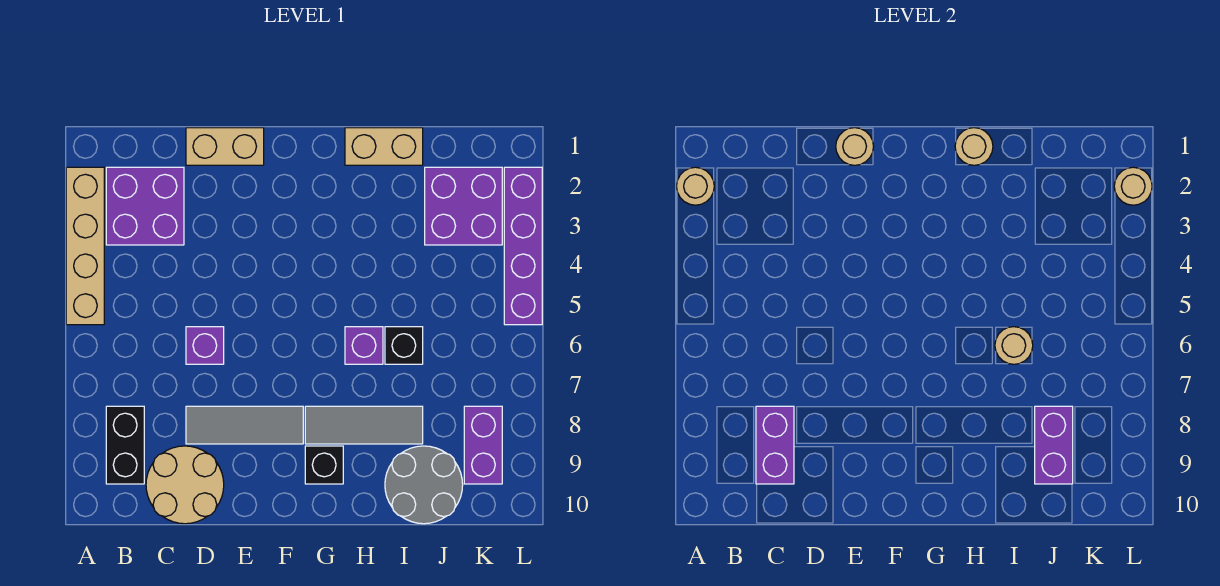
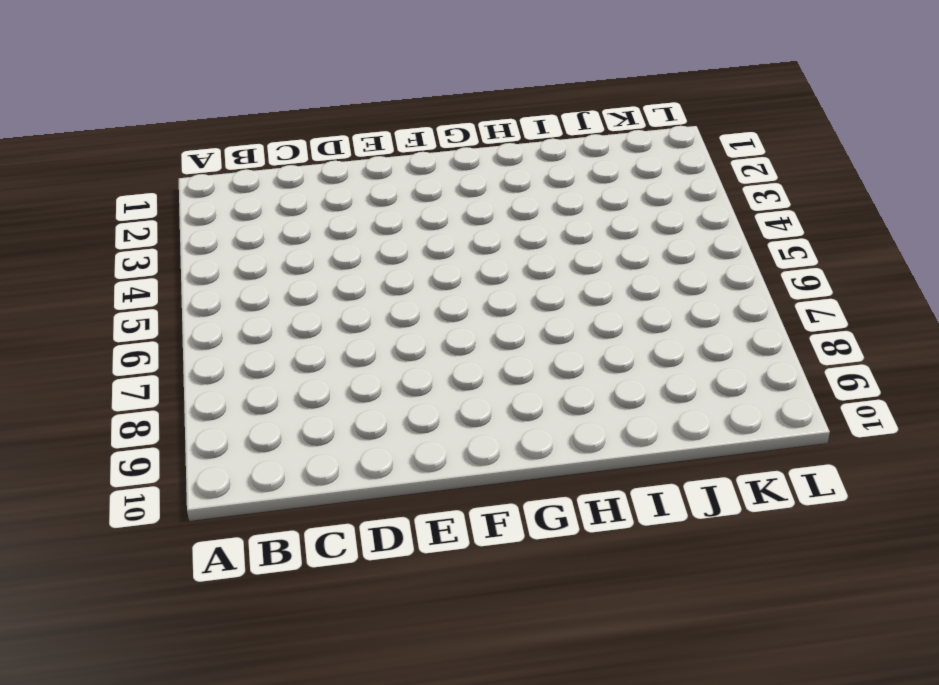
none -> tan brick A2:A5 level 1
none -> purple brick B2:C3 level 1
none -> black brick B8:B9 level 1

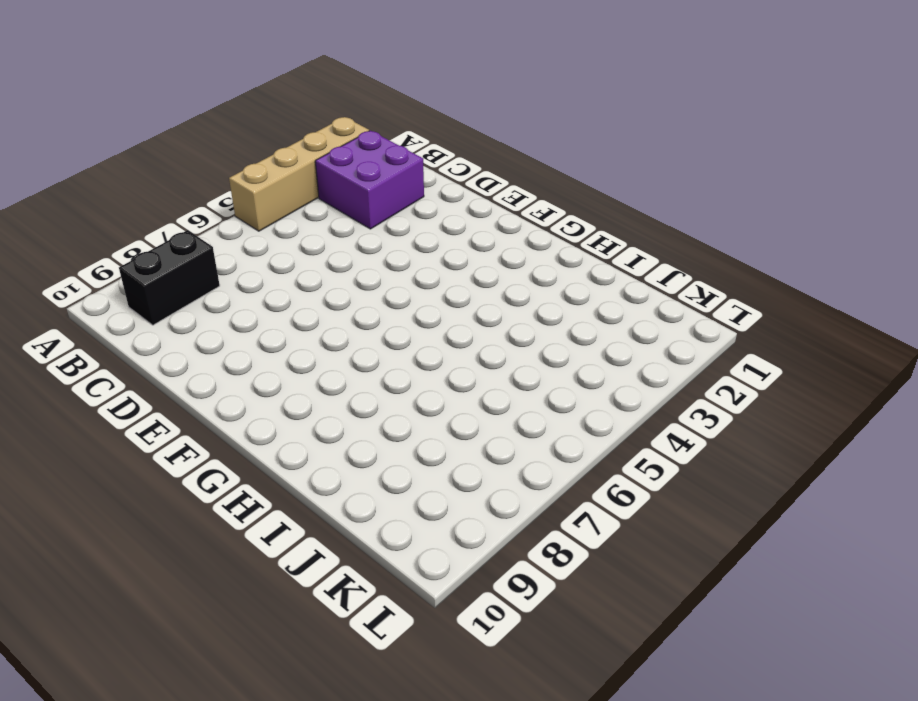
none -> tan round brick C9:D10 level 1
none -> tan brick D1:E1 level 1
none -> purple brick D6 level 1

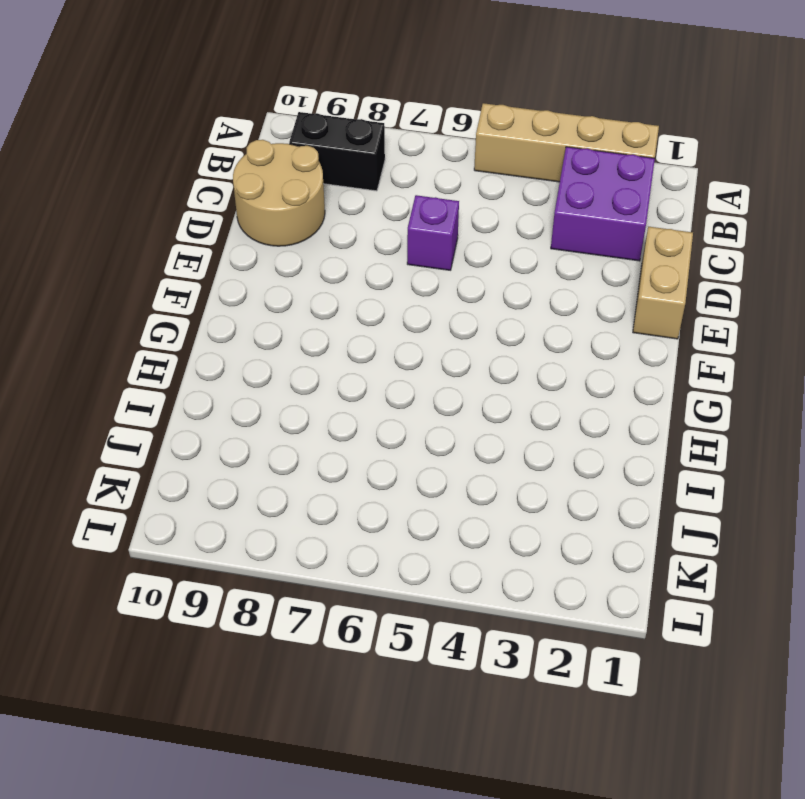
none -> grey tile D8:F8 level 1
none -> grey tile G8:I8 level 1
none -> black brick G9 level 1

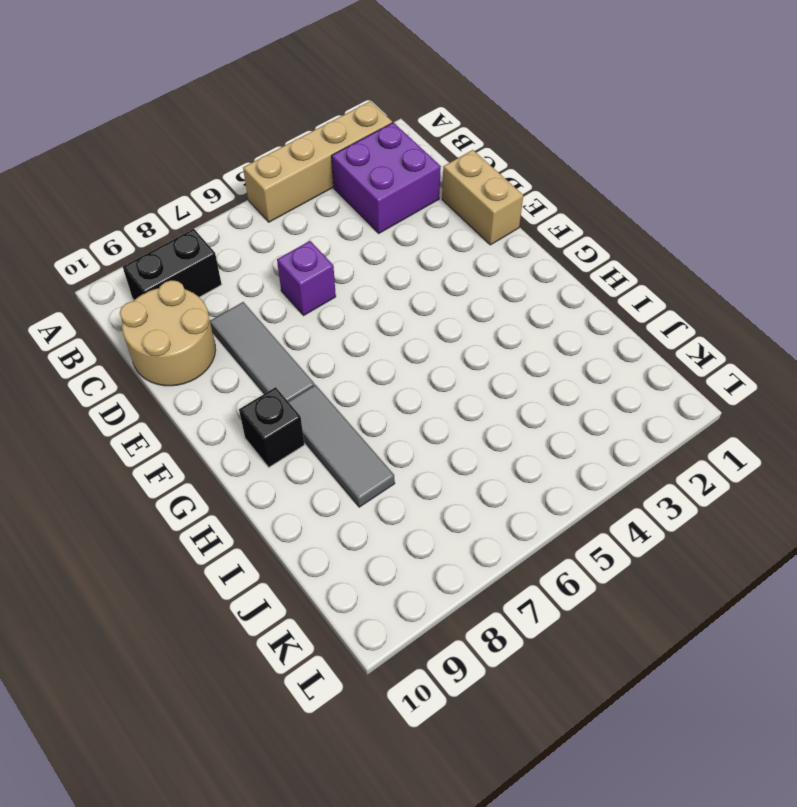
none -> tan brick H1:I1 level 1
none -> purple brick H6 level 1
none -> black brick I6 level 1

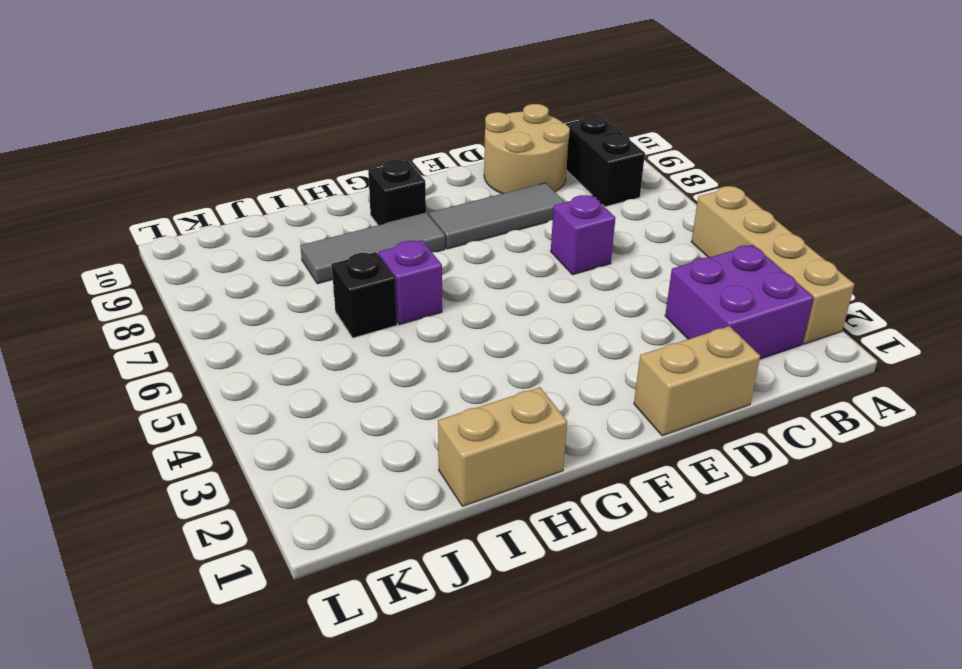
none -> grey round brick I9:J10 level 1
none -> purple brick J2:K3 level 1
none -> purple brick K8:K9 level 1

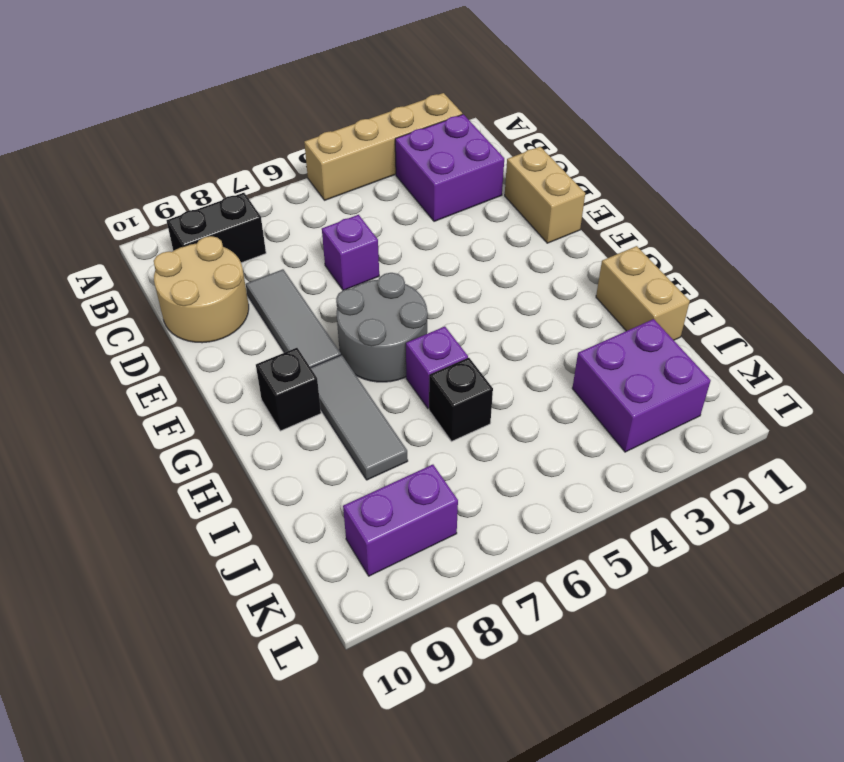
grey round brick F6:G7 level 1 -> grey round brick I9:J10 level 1
none -> purple brick L2:L5 level 1
none -> tan round brick A2 level 2
none -> purple brick C8:C9 level 2

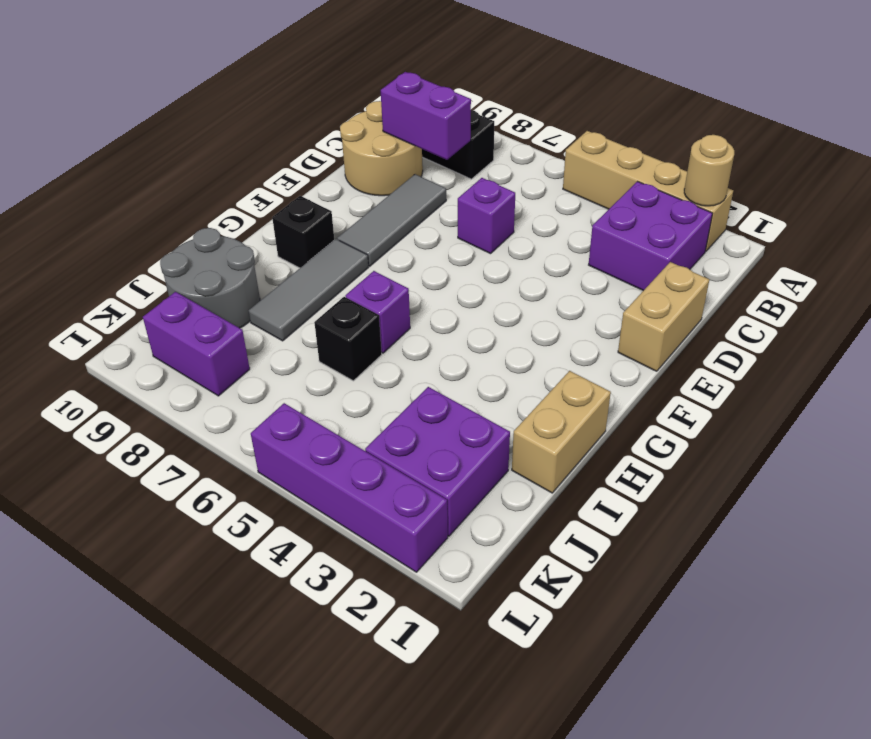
none -> tan round brick E1 level 2
none -> tan round brick H1 level 2
none -> tan round brick I6 level 2

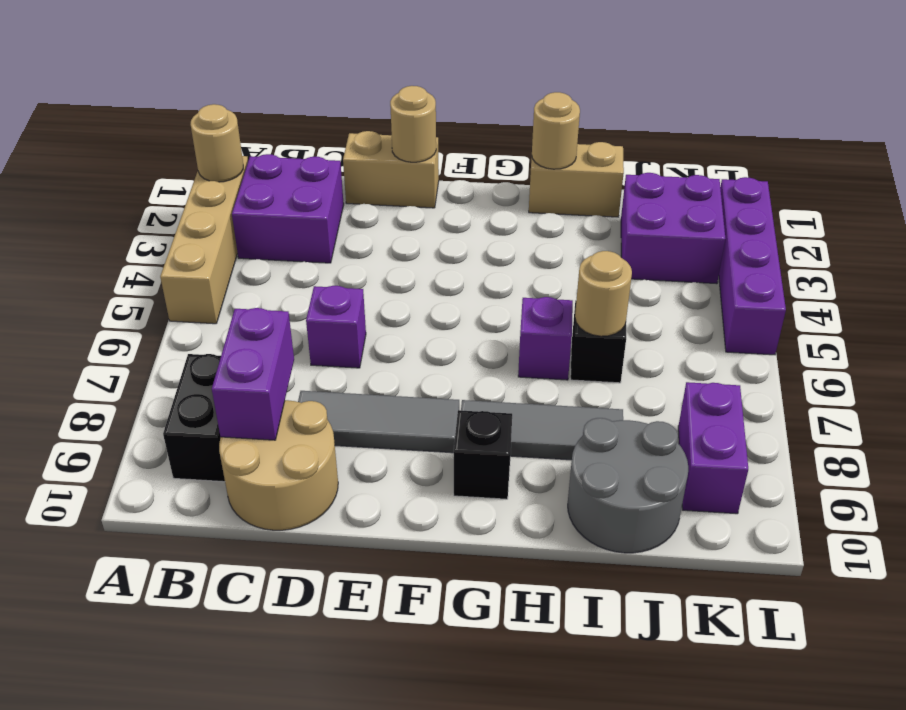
none -> purple brick J8:J9 level 2
none -> tan round brick L2 level 2

